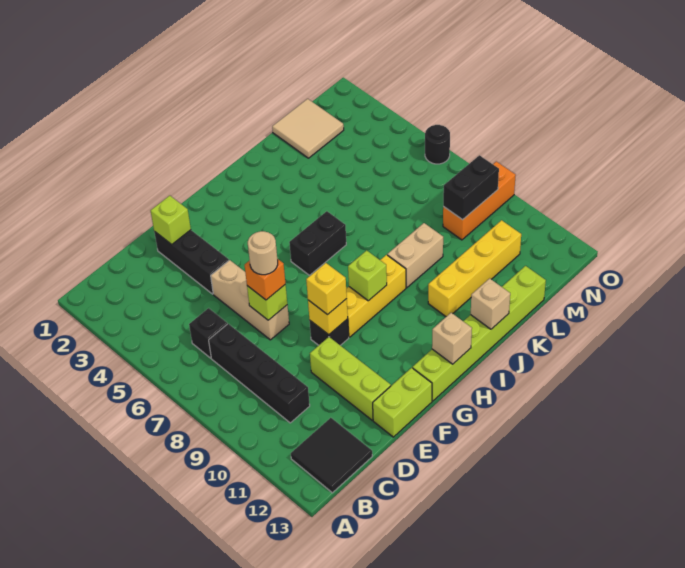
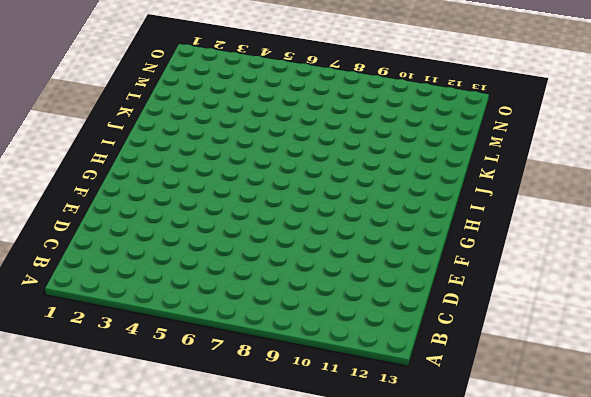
none -> black tile B12:C13 level 1
none -> black brick C6 level 1
none -> black brick C7:C10 level 1

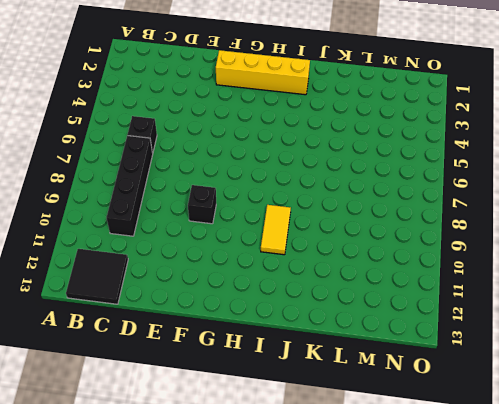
yellow brick F2:I2 level 1 -> yellow brick J11:M11 level 1
yellow tile I9:I10 level 1 -> yellow brick G9:I9 level 1
none -> black brick E2:E4 level 1
none -> tan brick E5:E7 level 1
none -> lime brick E10:E12 level 1

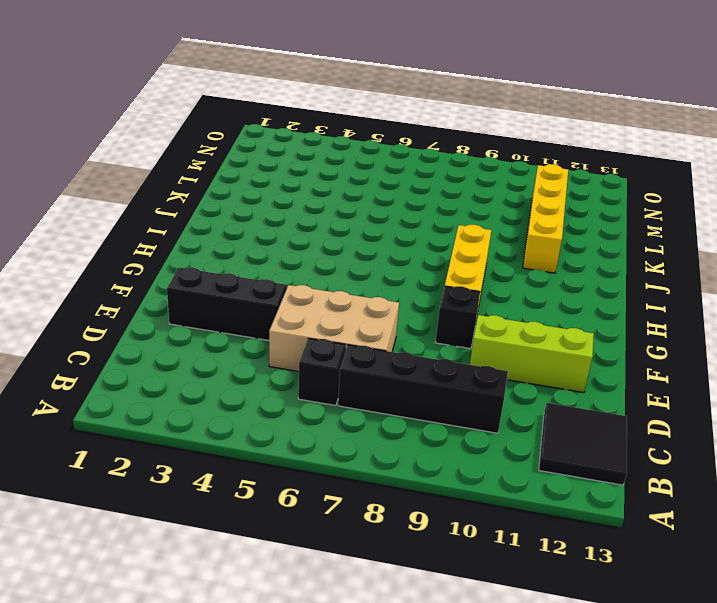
tan brick D5:E7 level 1 -> tan brick E5:E7 level 1
none -> lime brick E13:F13 level 1
none -> lime brick G13:L13 level 1
none -> black brick H6:I6 level 1

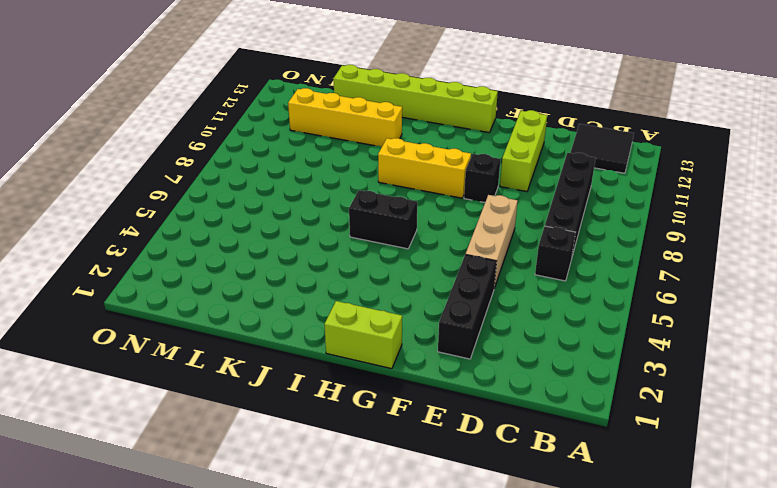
lime brick G1:H1 level 1 -> lime brick E13:F13 level 1
none -> tan brick J9:K9 level 1
none -> tan tile L1:M2 level 1
none -> orange brick M9:O9 level 1

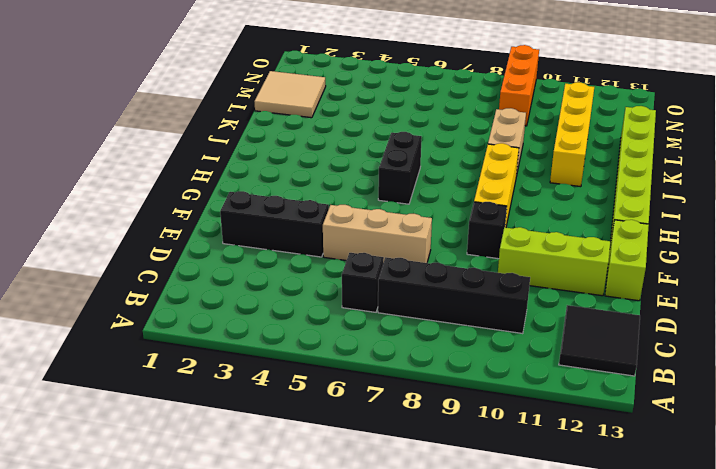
none -> black round brick O6 level 1
none -> lime brick E2 level 2
none -> lime brick E7 level 2

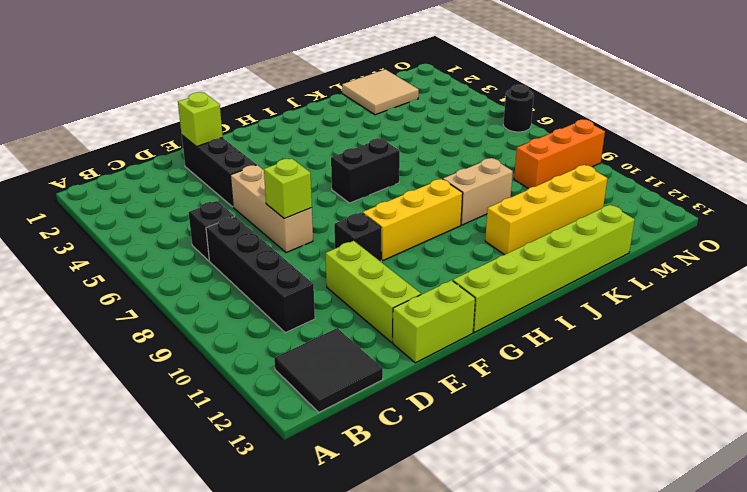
none -> yellow brick F9 level 2
none -> lime brick H9 level 2
none -> tan brick H13 level 2

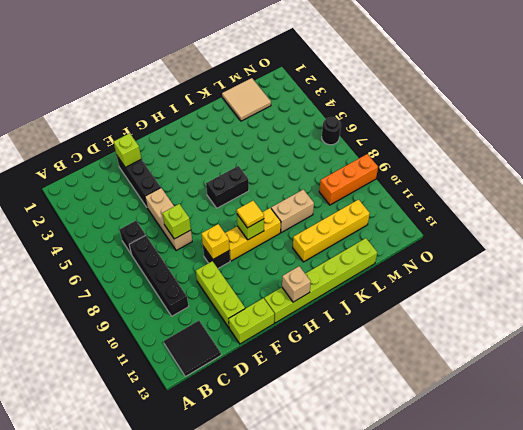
yellow tile H9 level 3 -> none
none -> tan brick J13 level 2
none -> black brick M9:N9 level 2
none -> orange brick E7 level 3

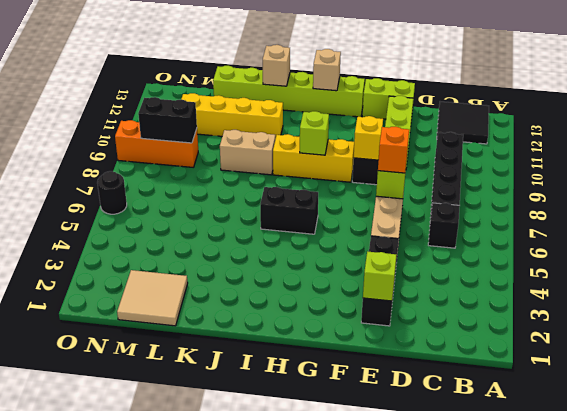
none -> yellow brick F9 level 3
none -> tan round brick E7 level 4

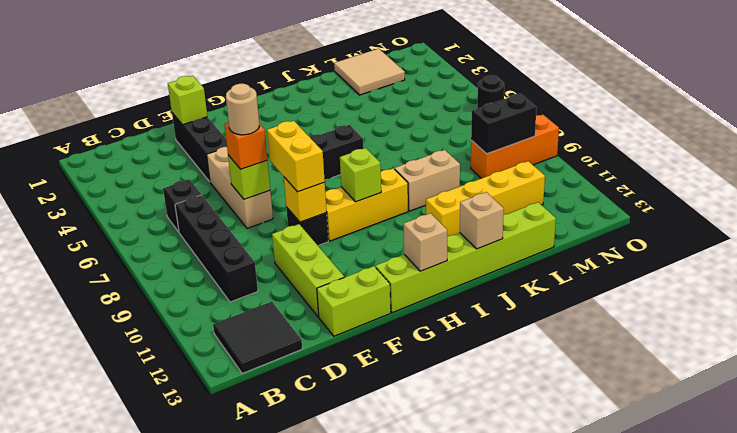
yellow brick F8:F9 level 3 -> yellow brick F9 level 3

